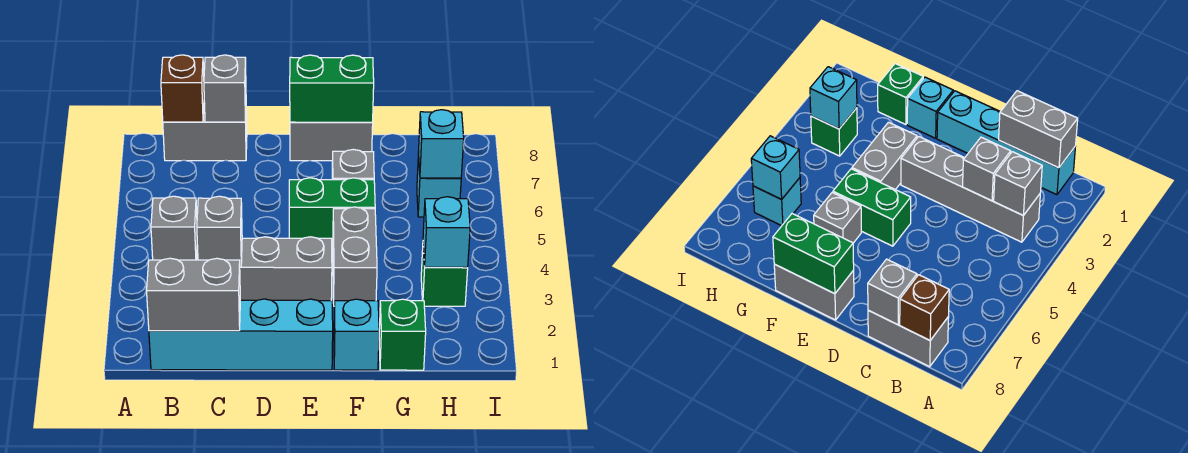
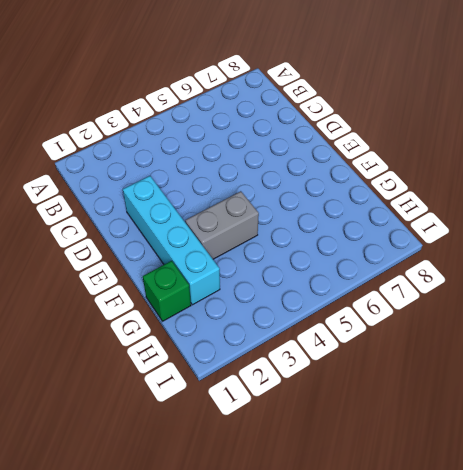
cyan brick D2:G2 level 1 -> cyan brick B1:E1 level 1
none -> grey brick B3:E3 level 1
none -> grey brick B8:C8 level 1
none -> green brick E5:F5 level 1

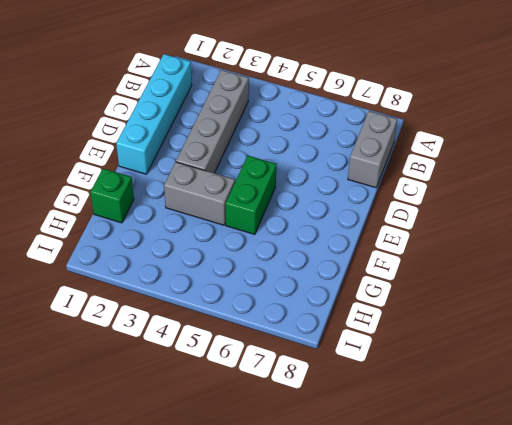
none -> grey brick E8:F8 level 1
none -> cyan brick F1 level 1
none -> grey brick F6 level 1

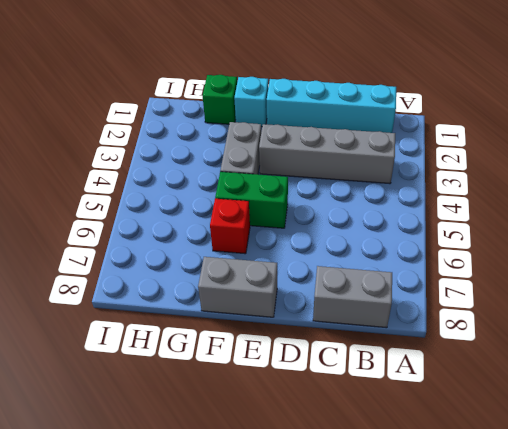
red brick F6 level 1 -> grey brick F6 level 1
none -> green brick H3 level 1
none -> cyan brick H6 level 1
none -> grey brick B1:C1 level 2

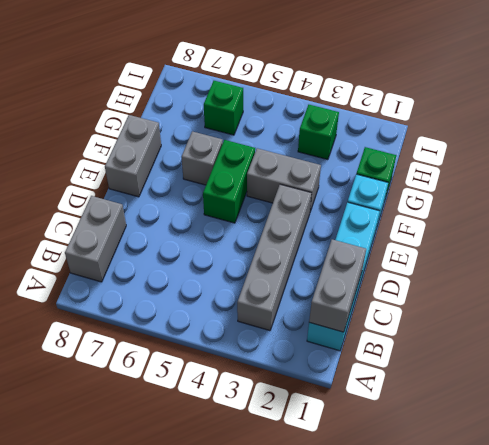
green brick H6 level 1 -> cyan brick H6 level 1
none -> grey brick B3 level 2
none -> brown brick B8 level 2
none -> grey brick C3 level 2

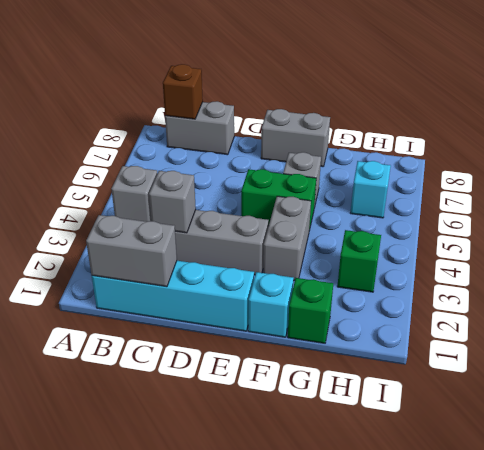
none -> grey brick C8 level 2
none -> green brick E8:F8 level 2
none -> cyan brick H3 level 2

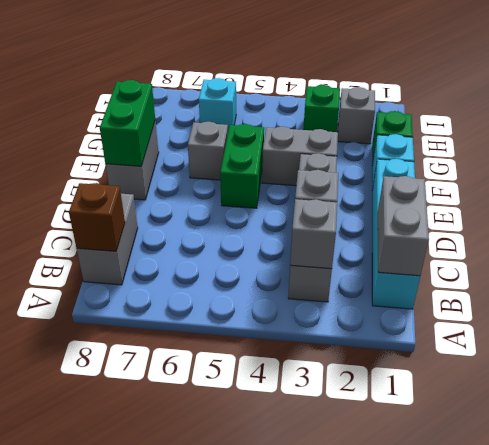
grey brick H2 level 1 -> grey brick C8 level 2
none -> cyan brick H3 level 2
none -> cyan brick H6 level 2

